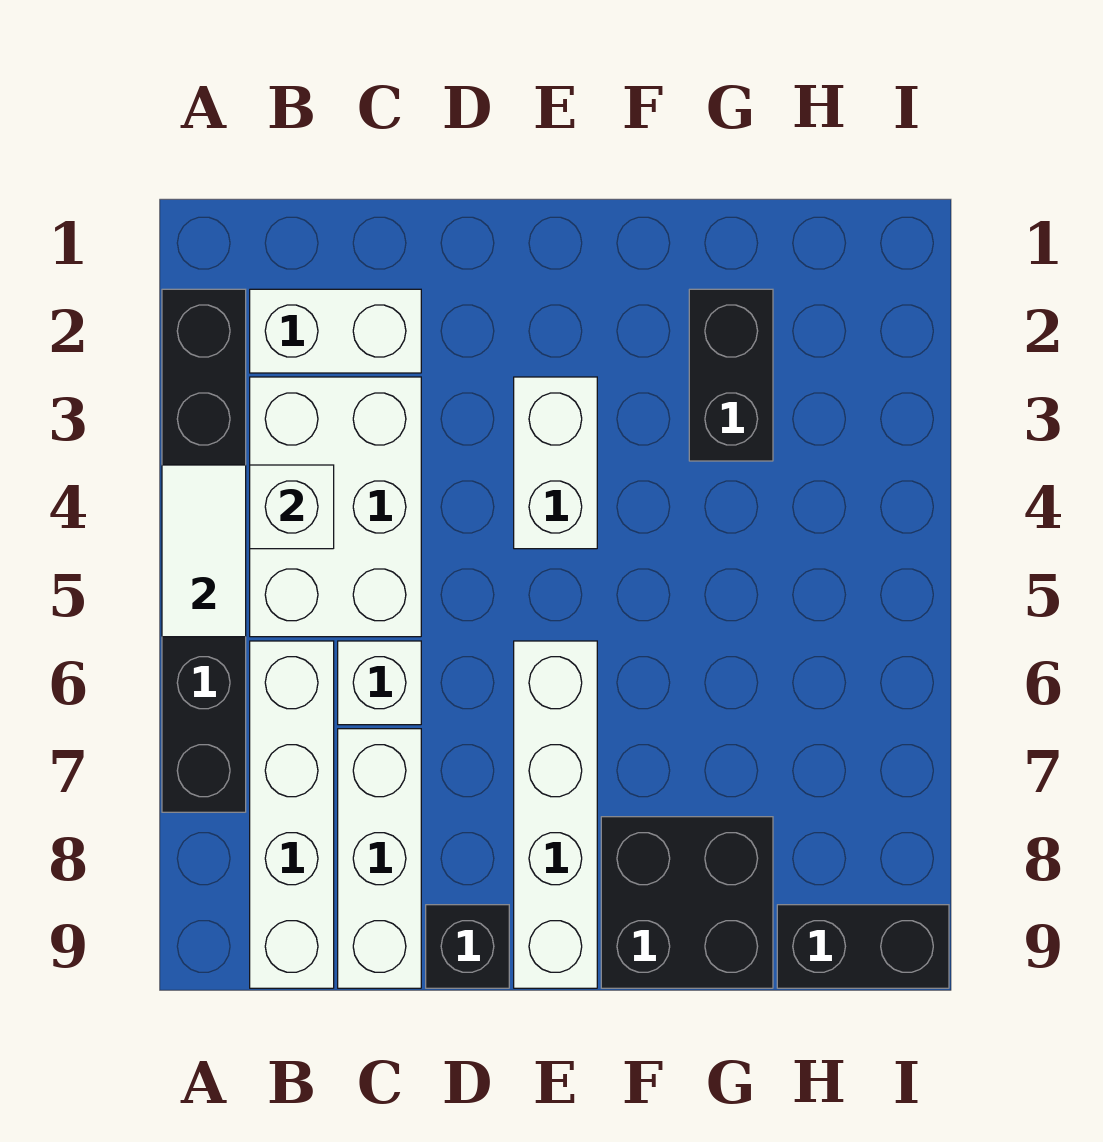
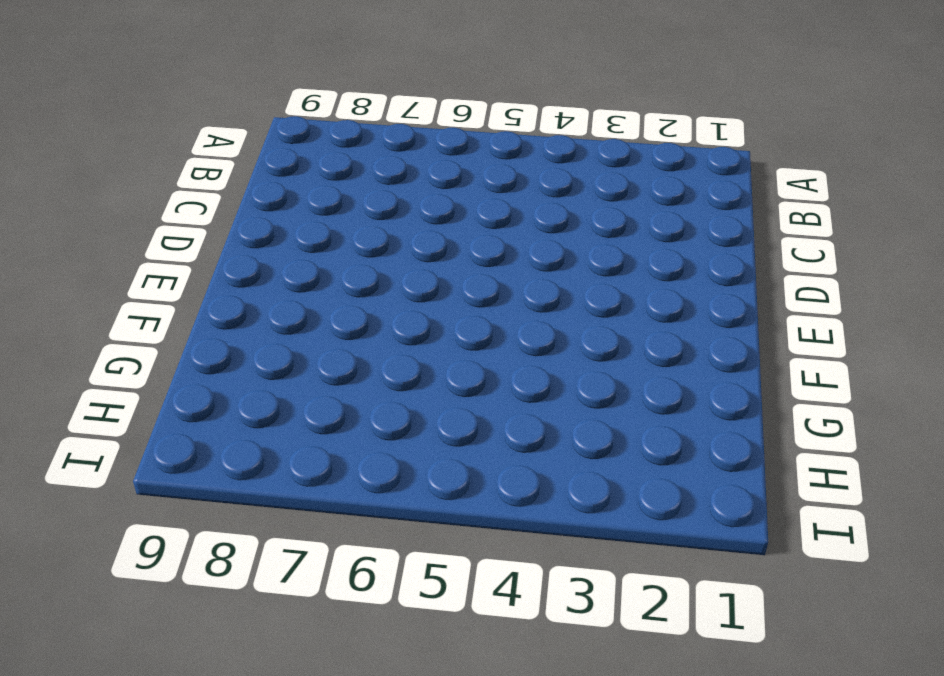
none -> black brick A2:A7 level 1
none -> white brick B2:C2 level 1
none -> white brick B3:C5 level 1

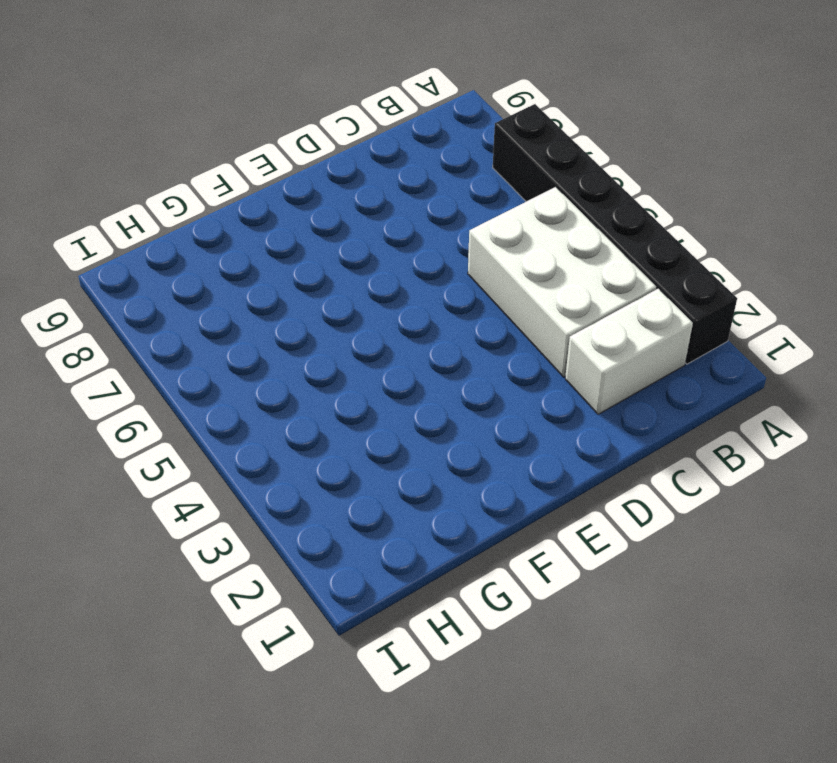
none -> white brick B6:B9 level 1
none -> white brick C6 level 1
none -> white brick C7:C9 level 1

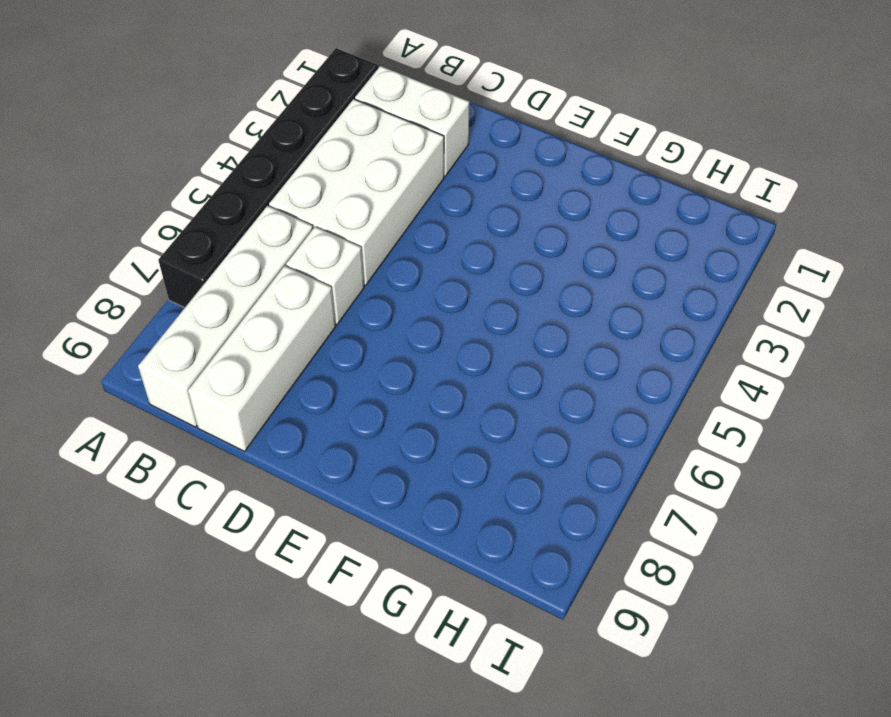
none -> black brick D9 level 1
none -> white brick E3:E4 level 1
none -> white brick E6:E9 level 1

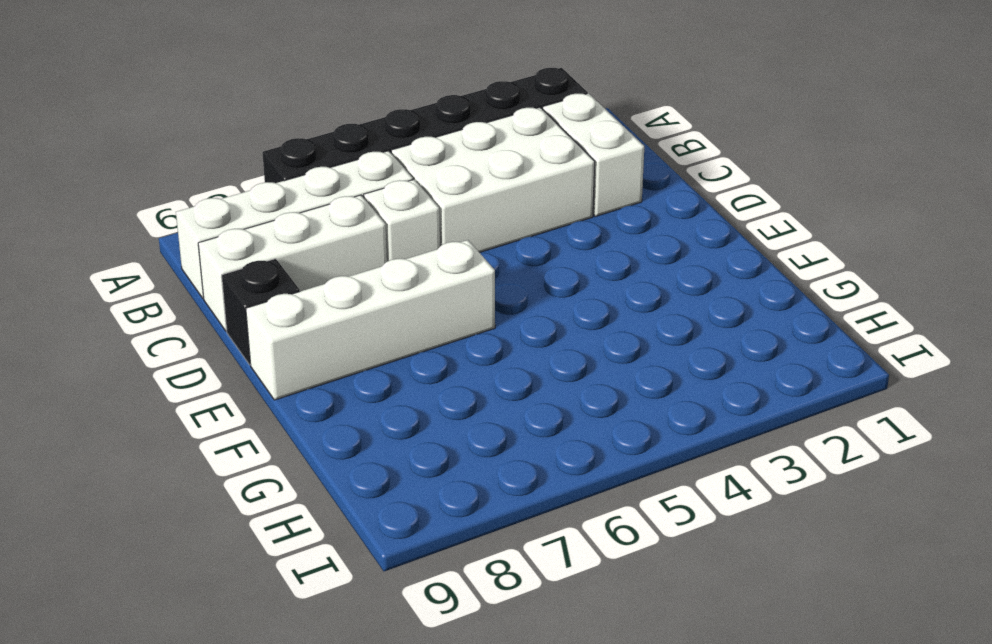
none -> white brick E3:E4 level 1
none -> black brick F8:G9 level 1
none -> black brick G2:G3 level 1

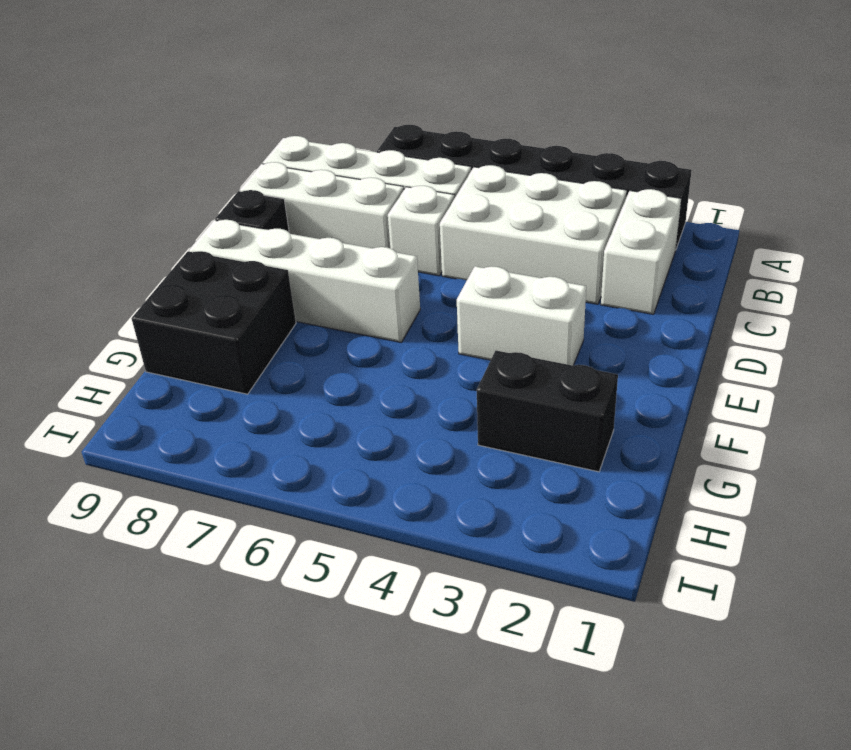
none -> black brick H9:I9 level 1
none -> white tile A4:A5 level 2
none -> white brick B4 level 2

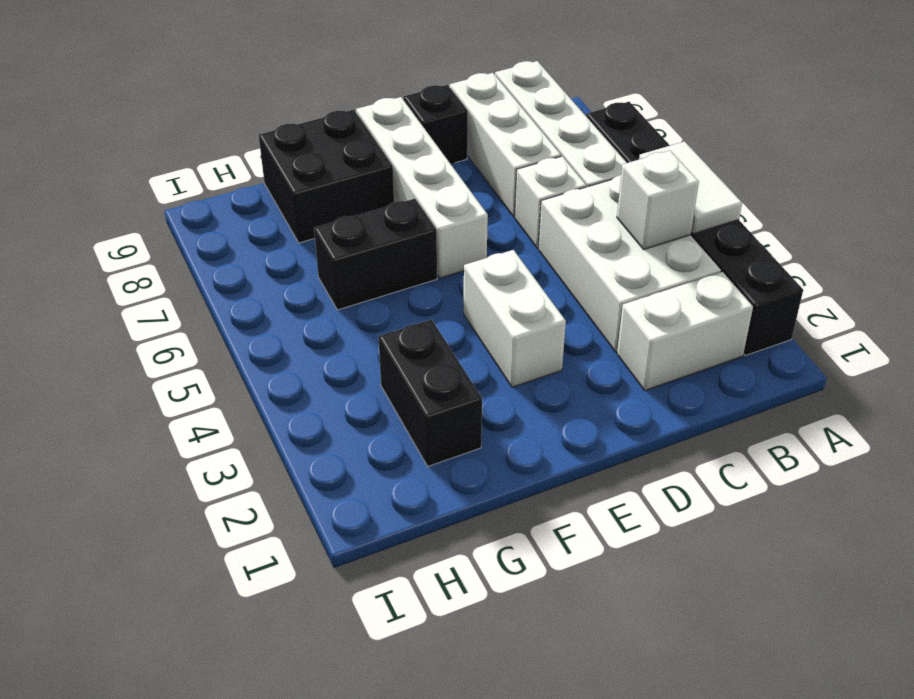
black brick F6:G6 level 1 -> black brick H9:I9 level 1

